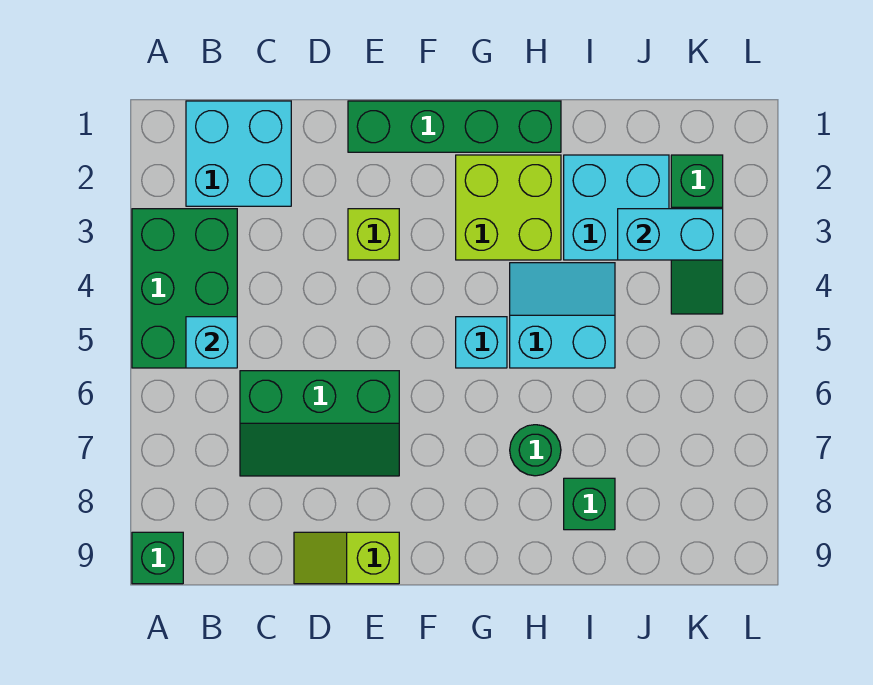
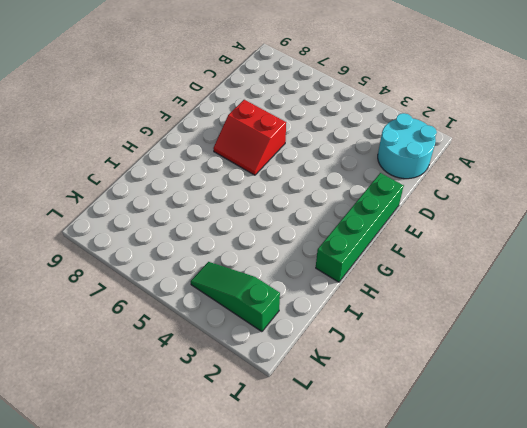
cyan round brick B1:C2 level 1 -> cyan brick B1:C2 level 1
red slope E6:F7 level 1 top E -> green slope C6:E7 level 1 top 6
none -> green brick A3:B5 level 1
none -> green brick A9 level 1
none -> lime slope D9:E9 level 1 top E

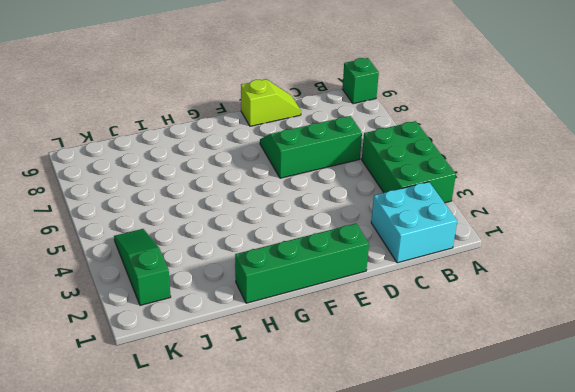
none -> lime brick E3 level 1
none -> lime brick G2:H3 level 1
none -> cyan brick G5 level 1

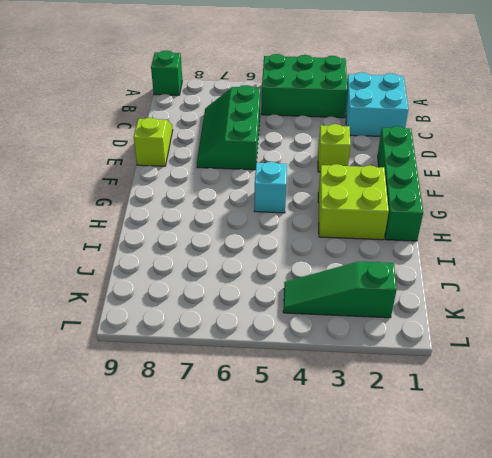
none -> cyan slope H4:I5 level 1 top 5
none -> green round brick H7 level 1
none -> cyan brick I2:J3 level 1

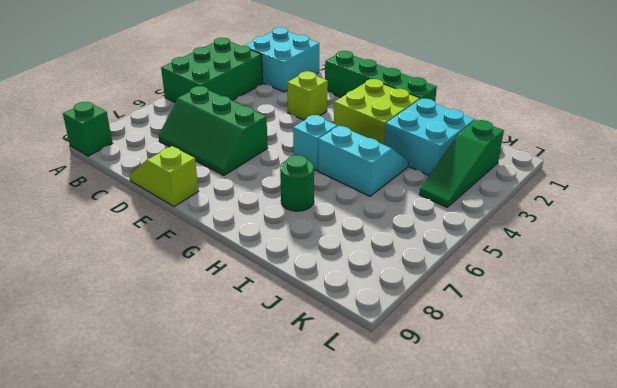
none -> green brick I8 level 1
none -> cyan brick B5 level 2
none -> cyan brick J3:K3 level 2

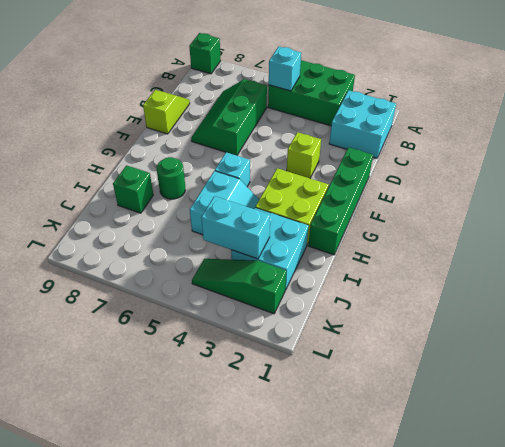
cyan brick J3:J4 level 2 -> cyan brick J3:K3 level 2

